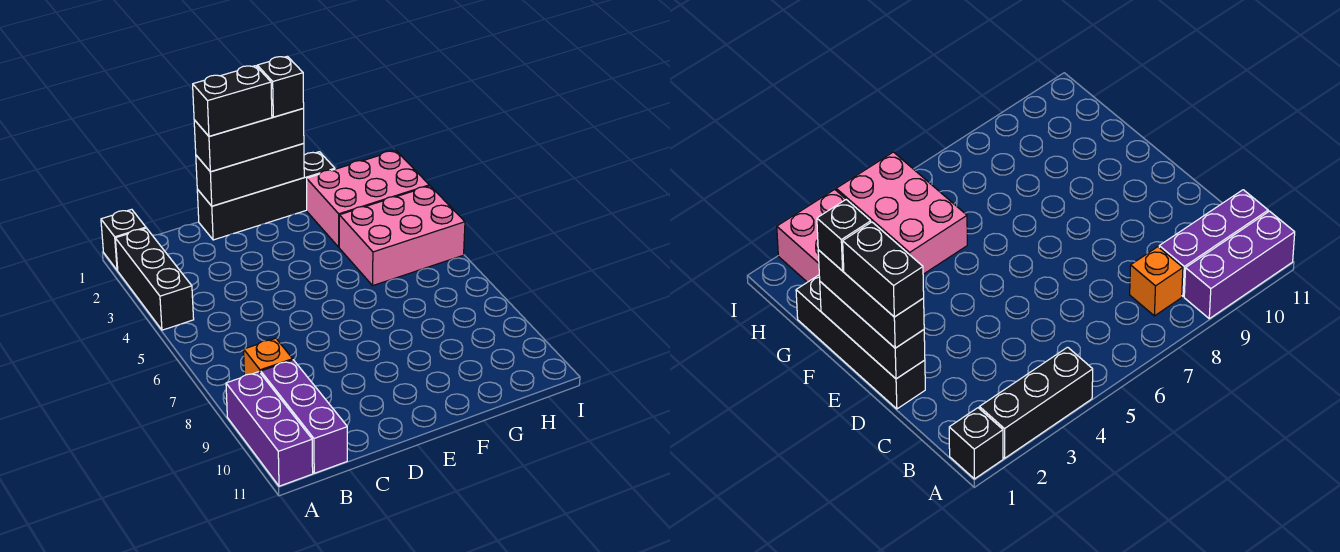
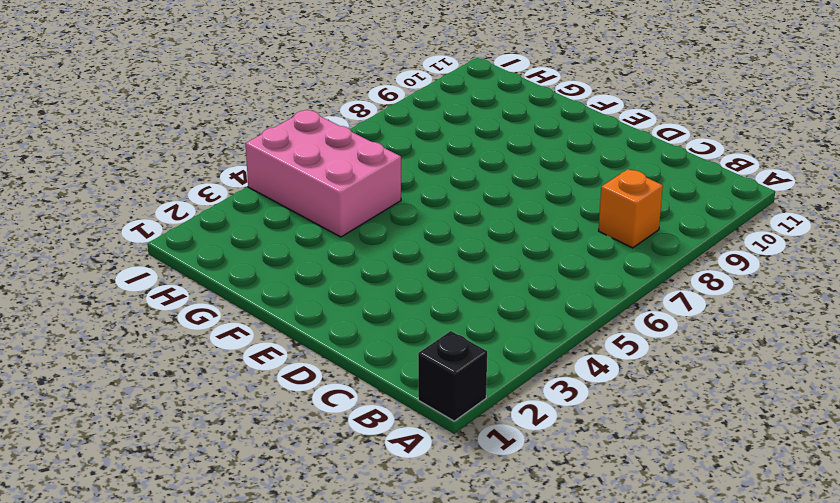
none -> black brick A2:A4 level 1
none -> purple brick A9:A11 level 1
none -> purple brick B9:B11 level 1

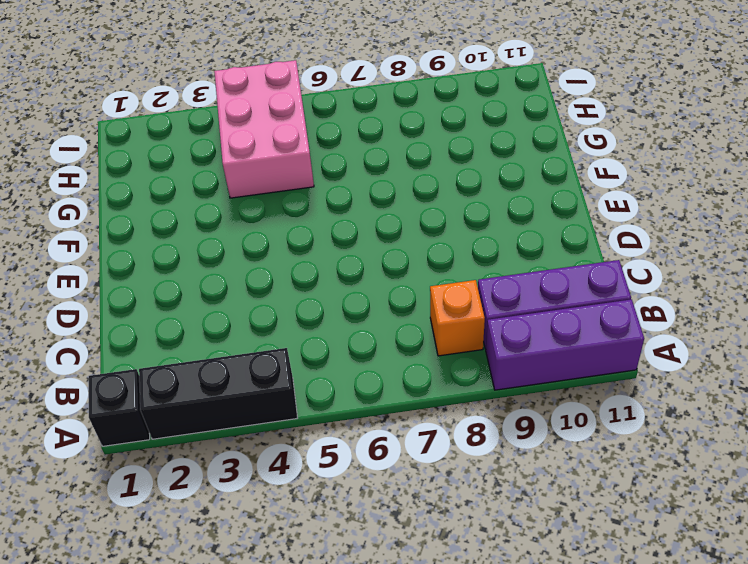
none -> black brick D1:G1 level 1
none -> pink brick G2:I3 level 1
none -> black brick D1:F1 level 2

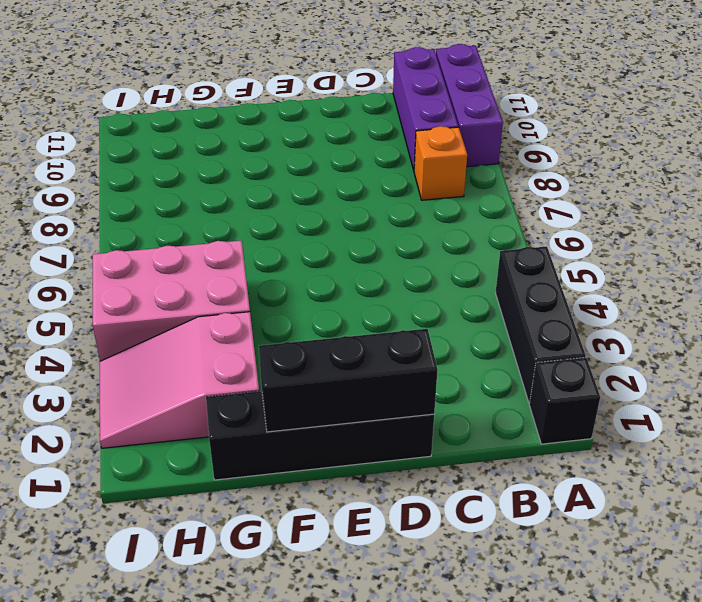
pink slope G2:I3 level 1 top G -> pink brick G2:I3 level 1
none -> black brick D1:F1 level 3
none -> black brick D1:E1 level 4
none -> black brick F1 level 4

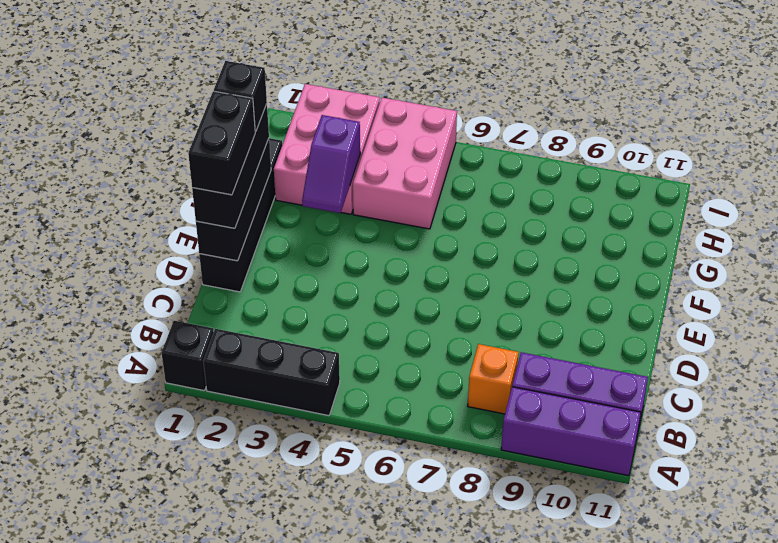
purple slope F3:G3 level 2 top G -> none

